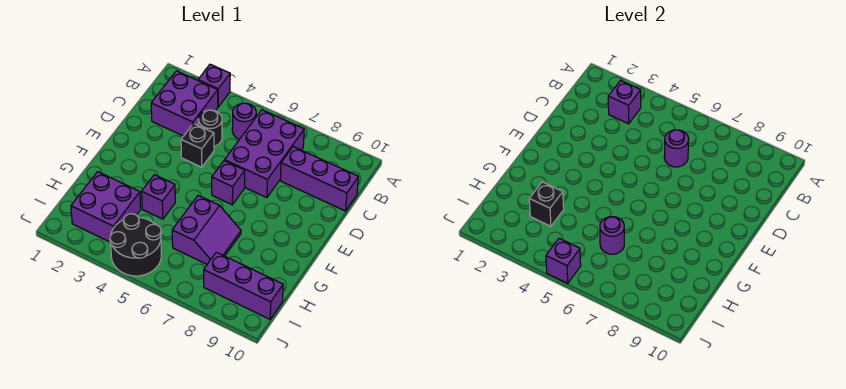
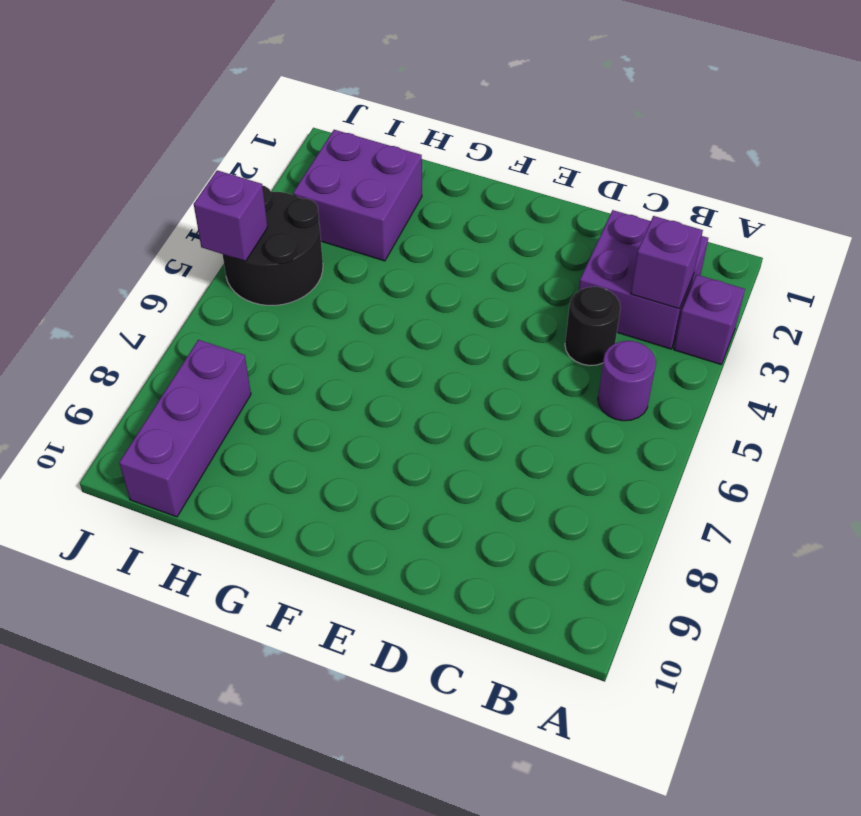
none -> purple brick B6:D7 level 1
none -> purple brick C8:C10 level 1
none -> black brick D4 level 1

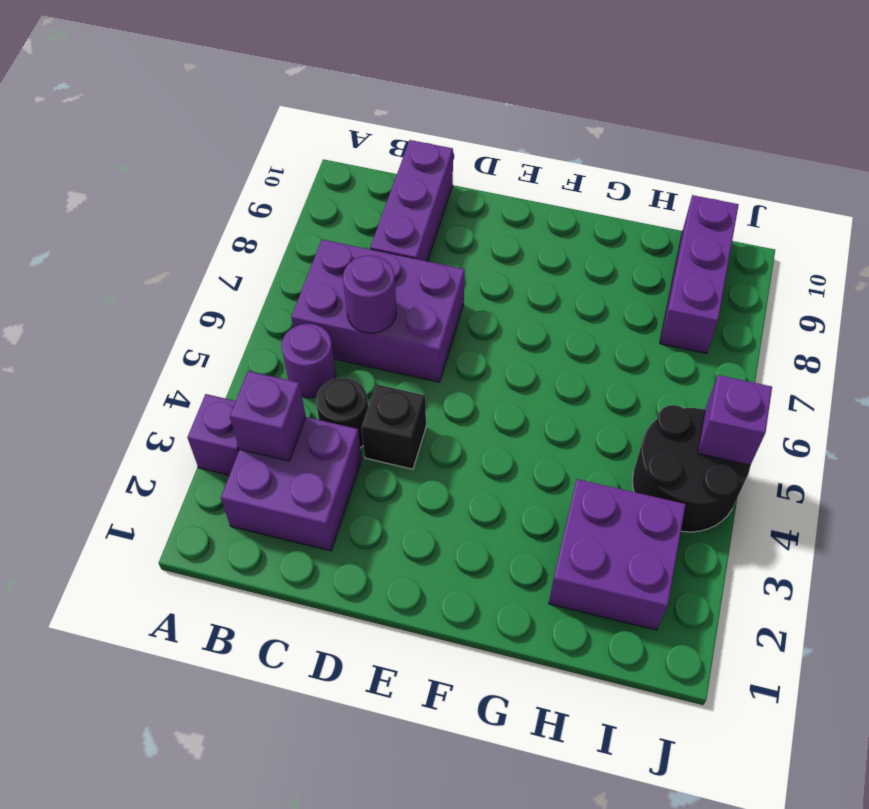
none -> purple brick E6 level 1
none -> purple brick G4 level 1
none -> purple slope G6:H7 level 1 top 6

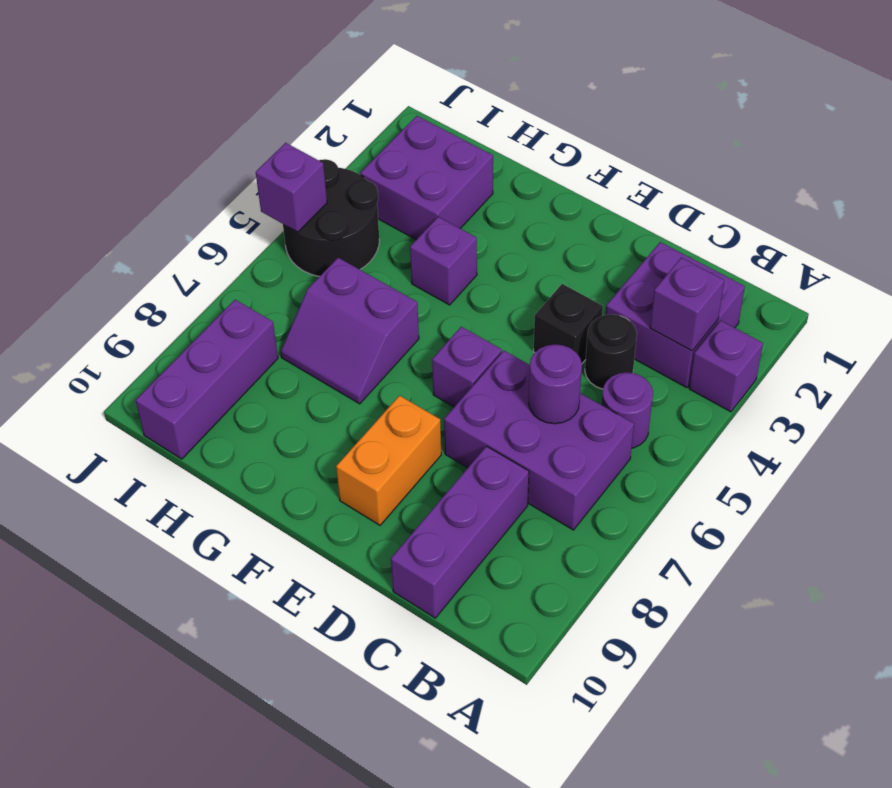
orange brick E8:E9 level 1 -> none
none -> black brick H3 level 2
none -> purple round brick H6 level 2

